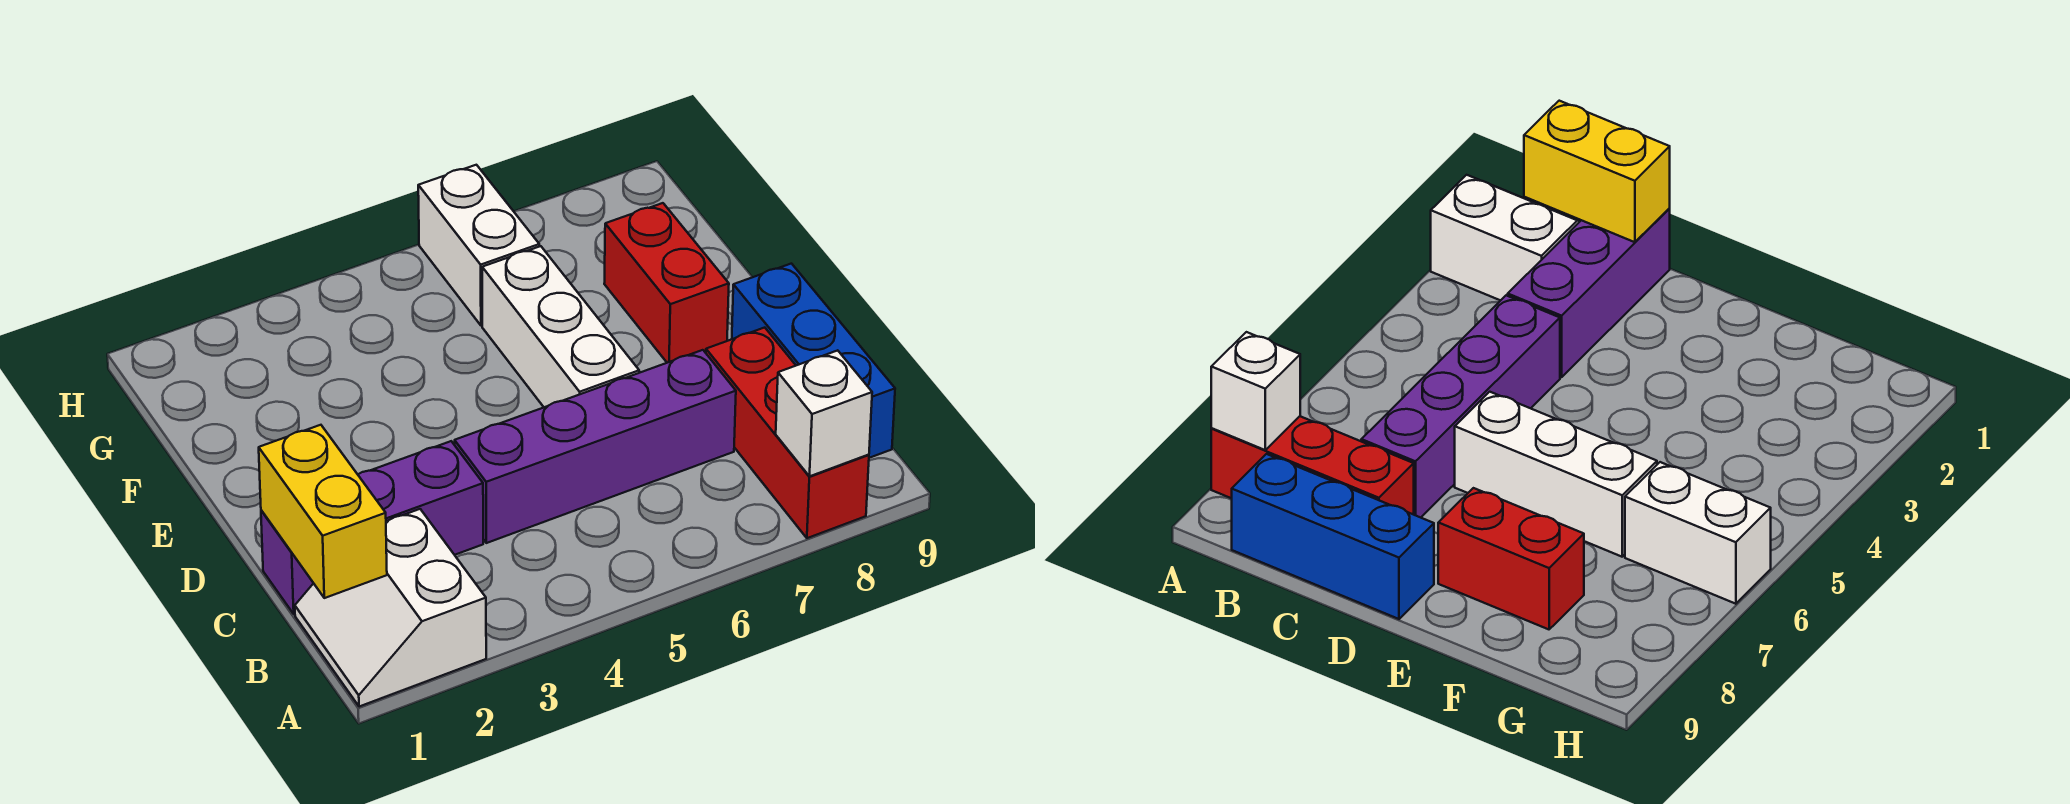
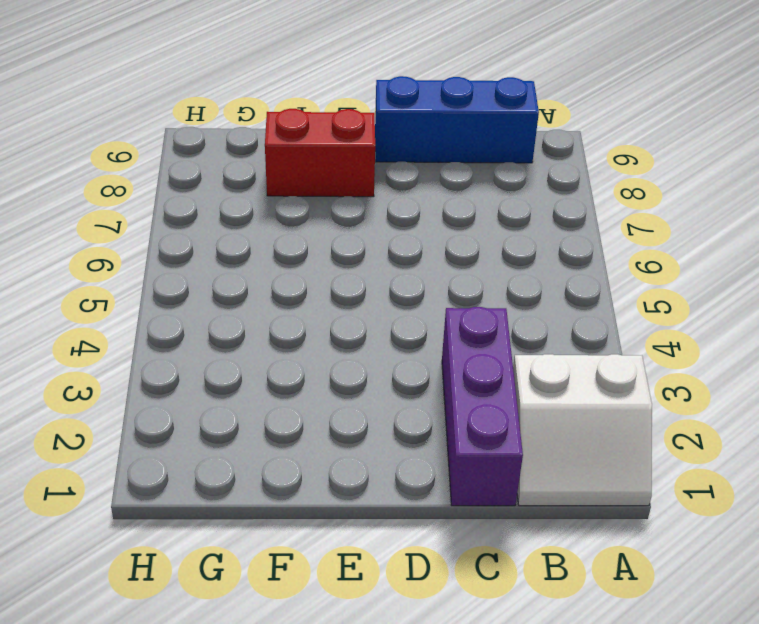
none -> red brick A8:C8 level 1
none -> purple brick C4:C7 level 1

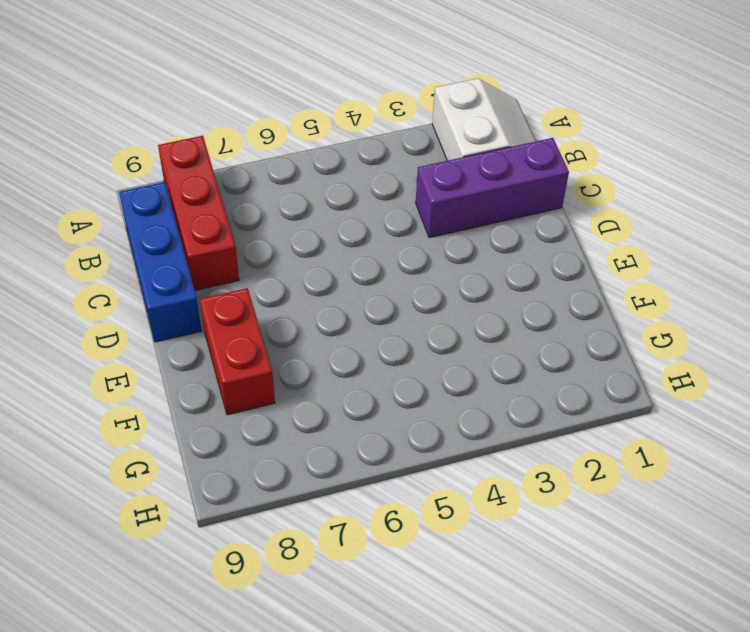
none -> purple brick C4:C7 level 1
none -> white brick D6:F6 level 1

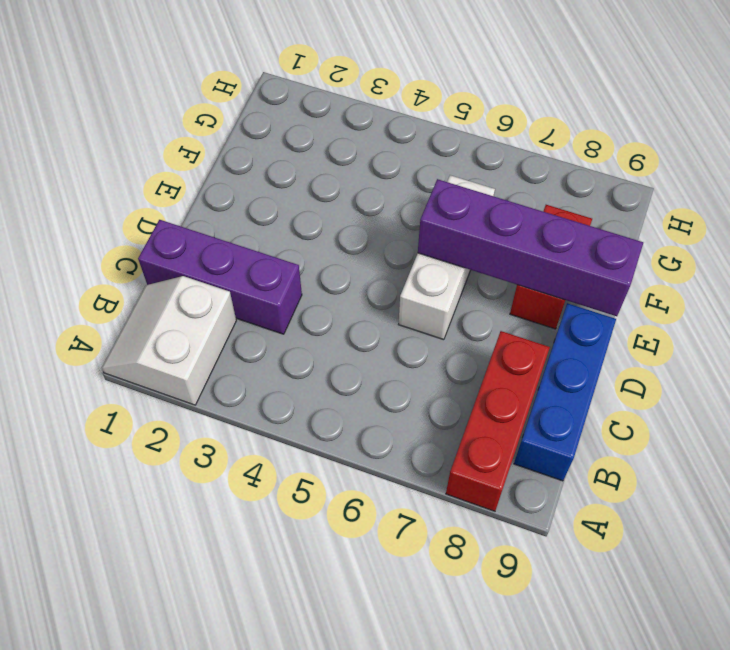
purple brick E6:E9 level 2 -> purple brick C4:C7 level 1
none -> white brick G6:H6 level 1
none -> white brick A8 level 2

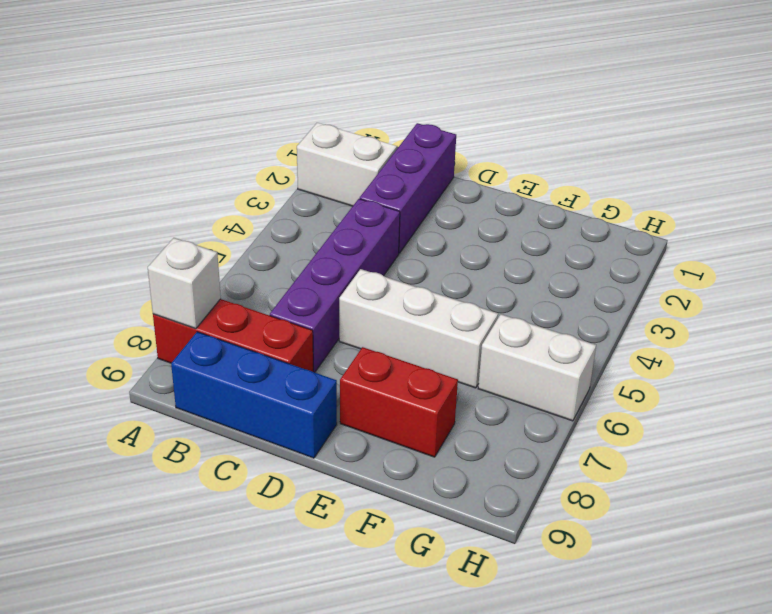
none -> yellow brick B1:C1 level 2

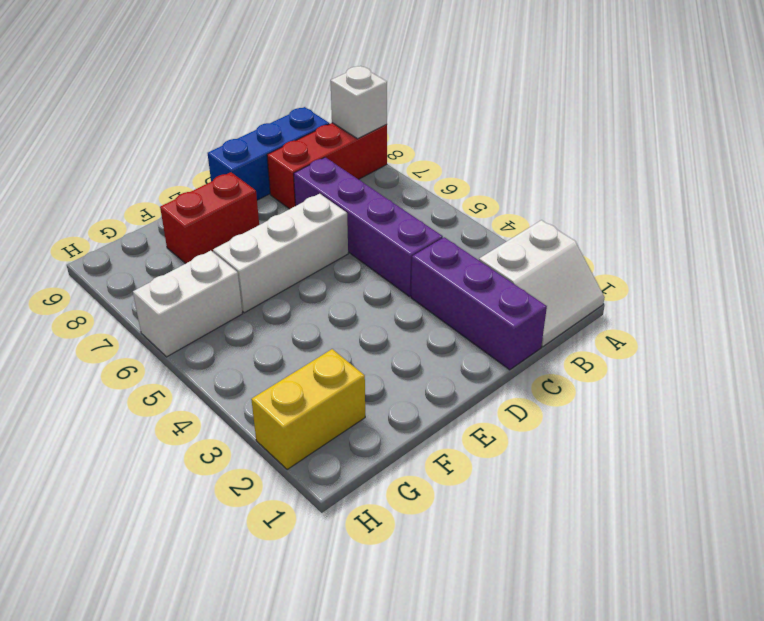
yellow brick G2:H2 level 1 -> yellow brick B1:C1 level 2

